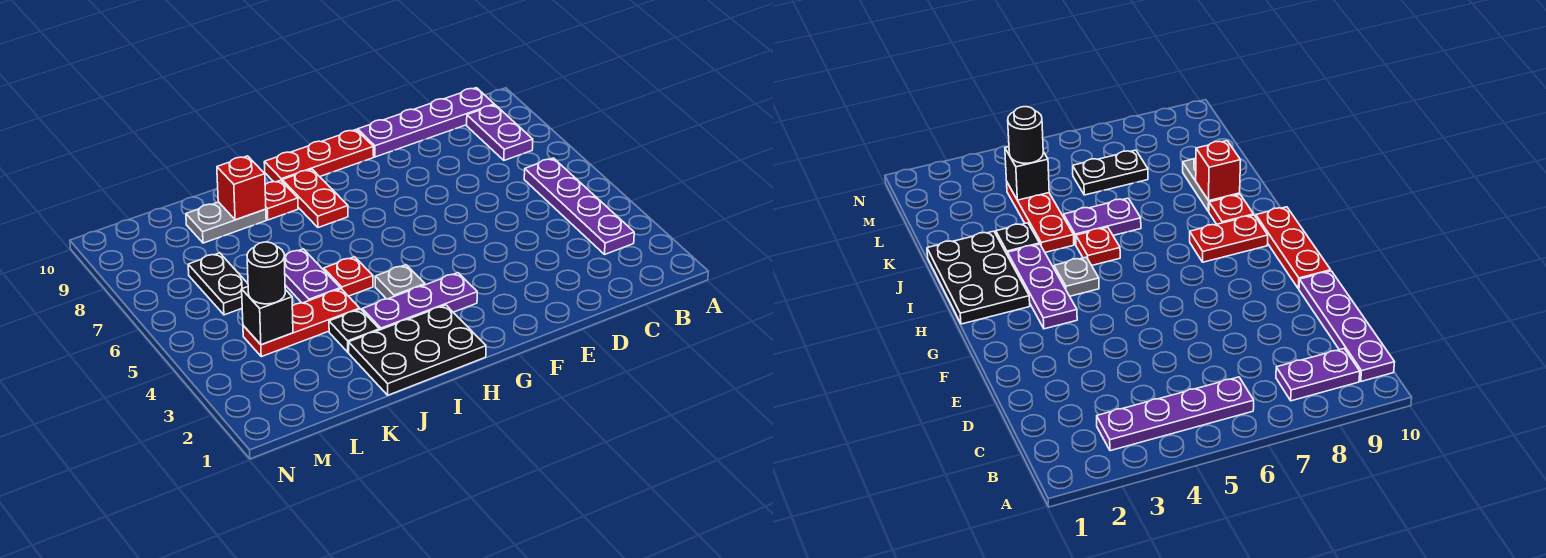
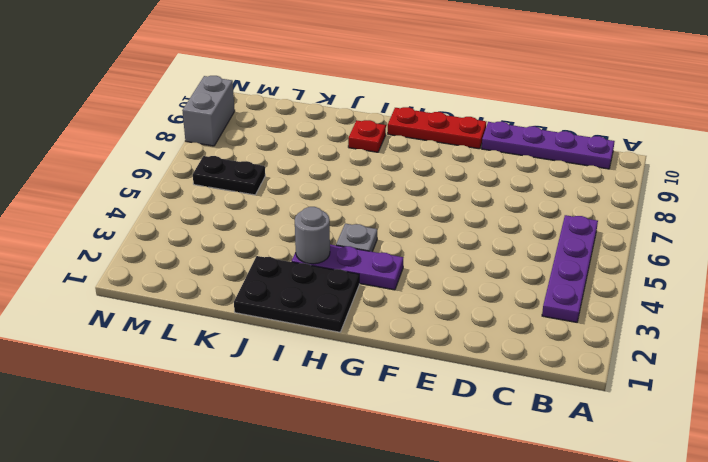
grey round brick I3 level 2 -> none
black plate L6:M6 level 1 -> black plate L6:L7 level 1
grey brick N8:N9 level 1 -> none
none -> purple plate B8:B9 level 1
none -> red plate H8:H9 level 1
none -> red plate I5 level 1

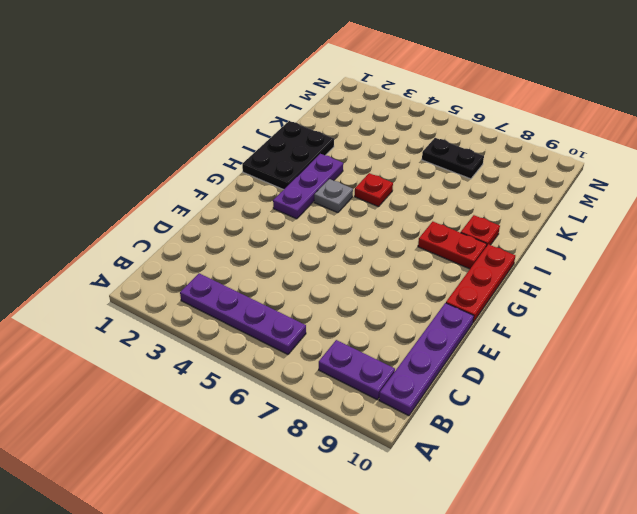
none -> black plate J3 level 1
none -> red plate J4:L4 level 1
none -> purple plate J5:J6 level 1

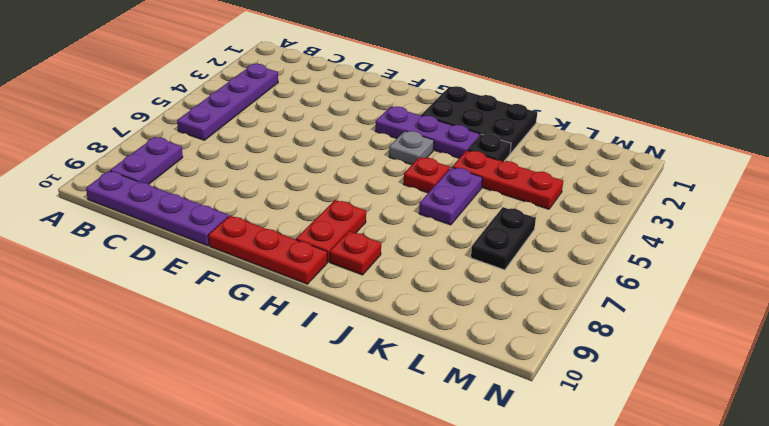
none -> grey plate J9:K9 level 1
none -> red brick J9 level 2
none -> black brick L4 level 2

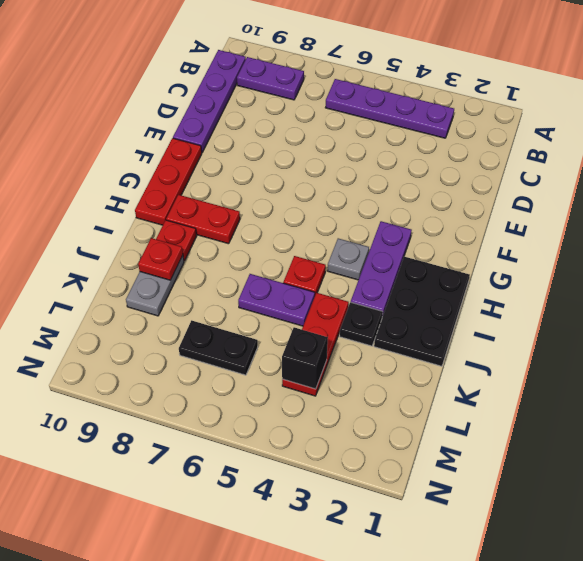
red plate J9 level 2 -> red brick J9 level 2
none -> black round brick L4 level 3

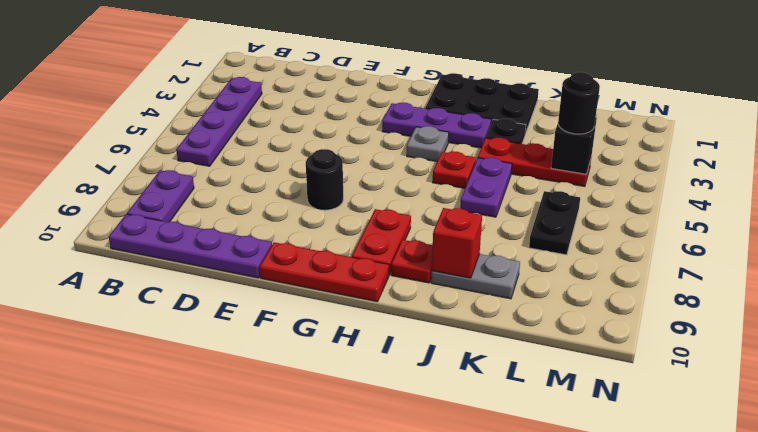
black round brick F7 level 1 -> none

